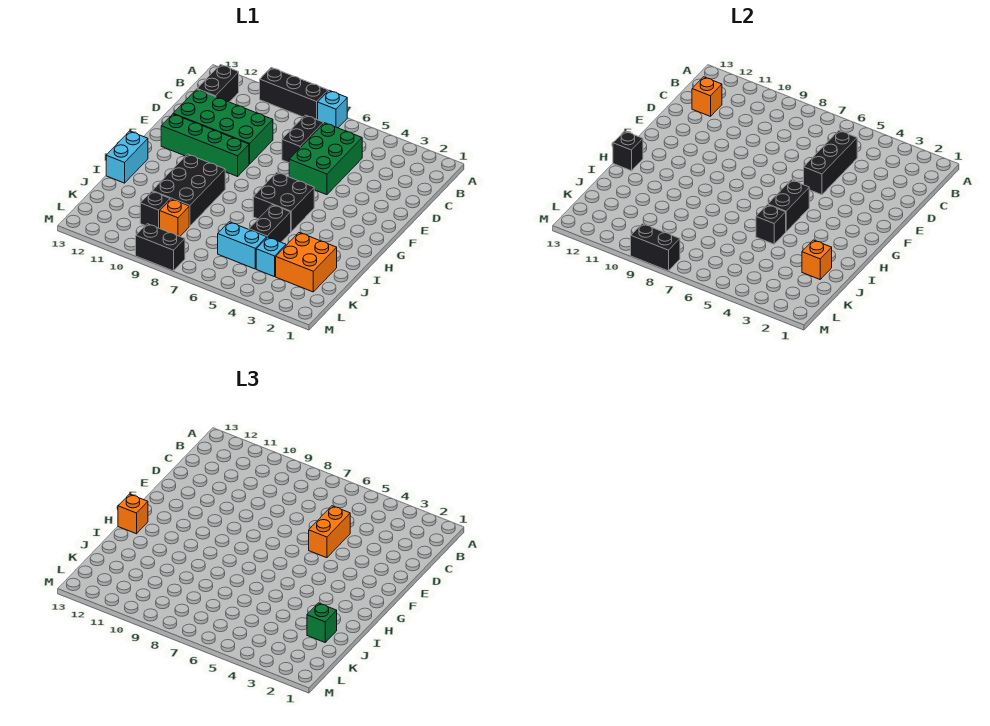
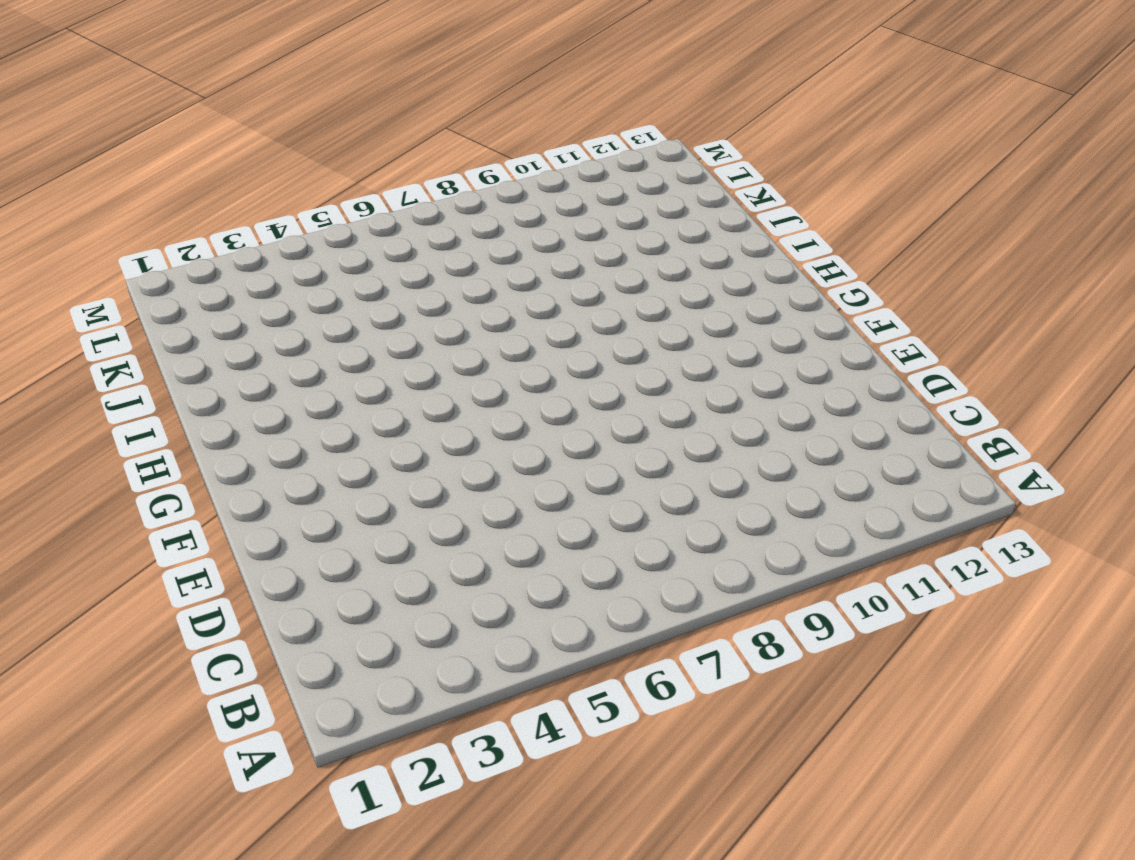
none -> cyan brick A7 level 1
none -> black brick A8:A10 level 1
none -> black brick B12:C12 level 1

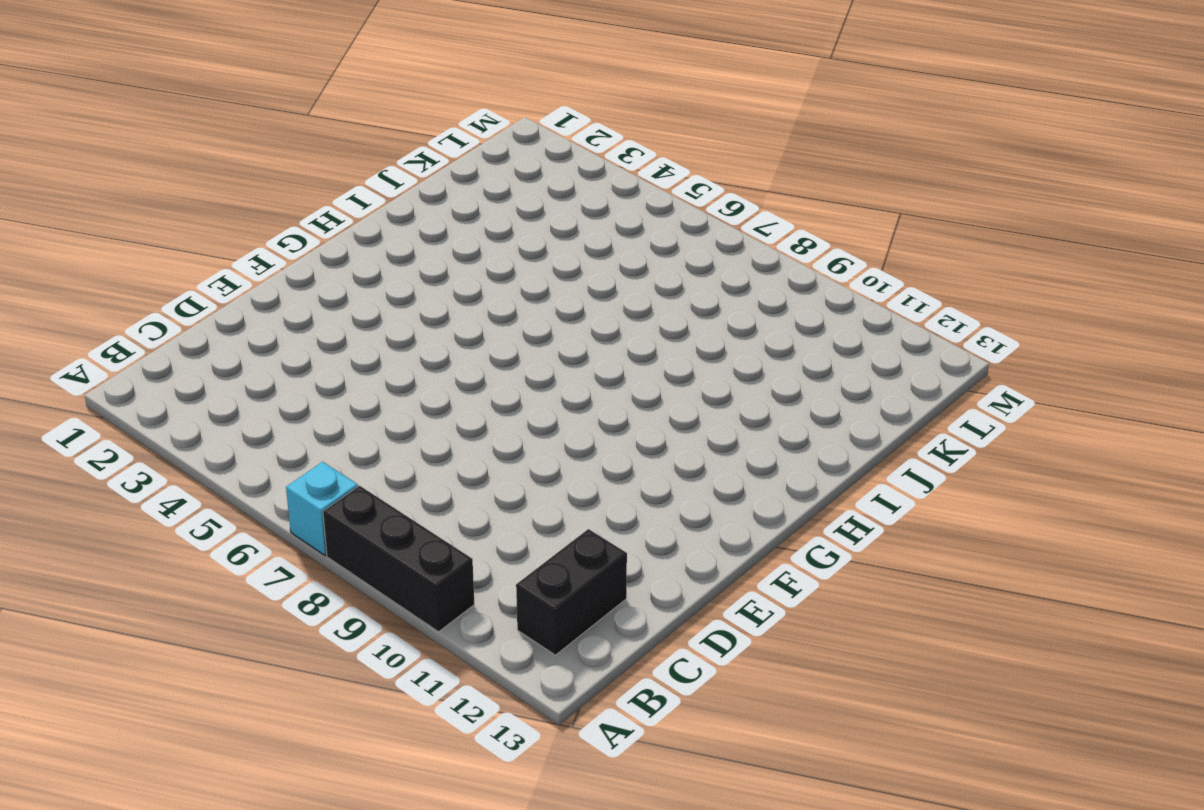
none -> green brick C5:E6 level 1
none -> black brick C7:D7 level 1
none -> green brick D9:E12 level 1

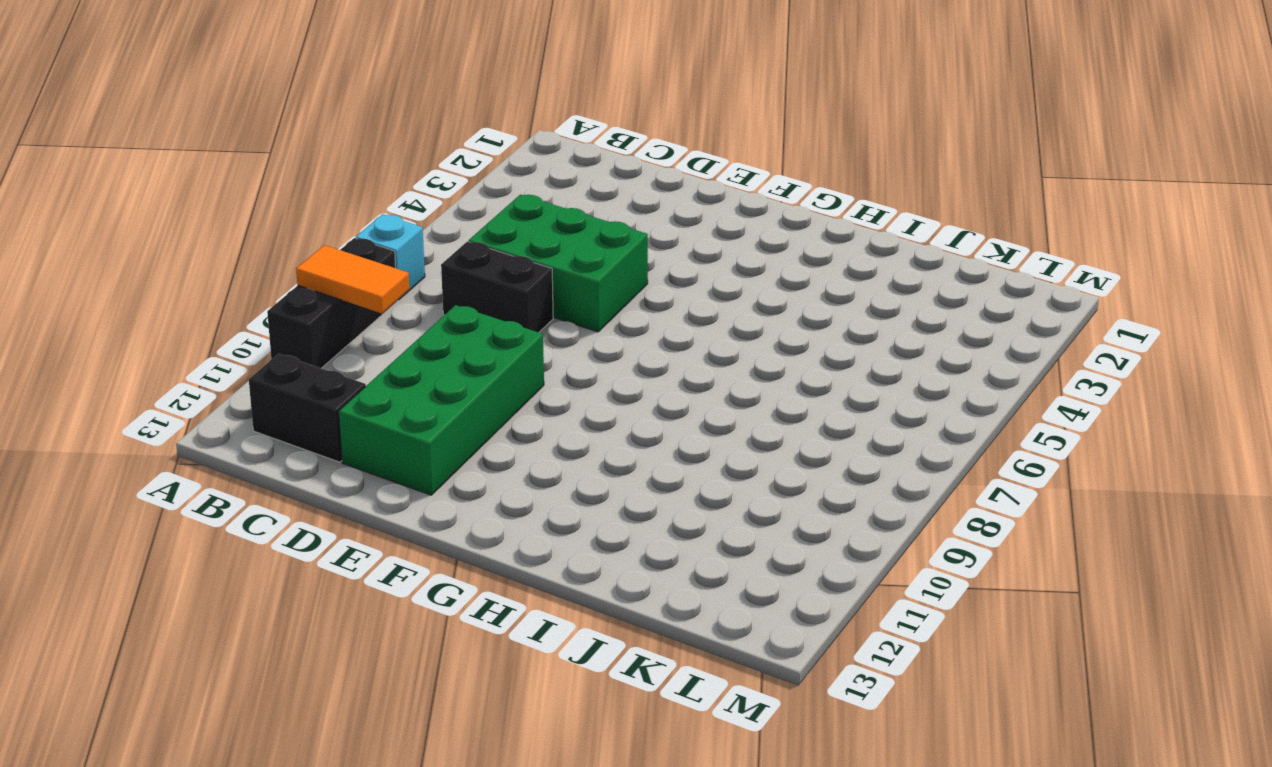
orange tile A9:B9 level 2 -> none
none -> green brick F9:F12 level 1
none -> black brick G5:H6 level 1
none -> black brick H9:J10 level 1

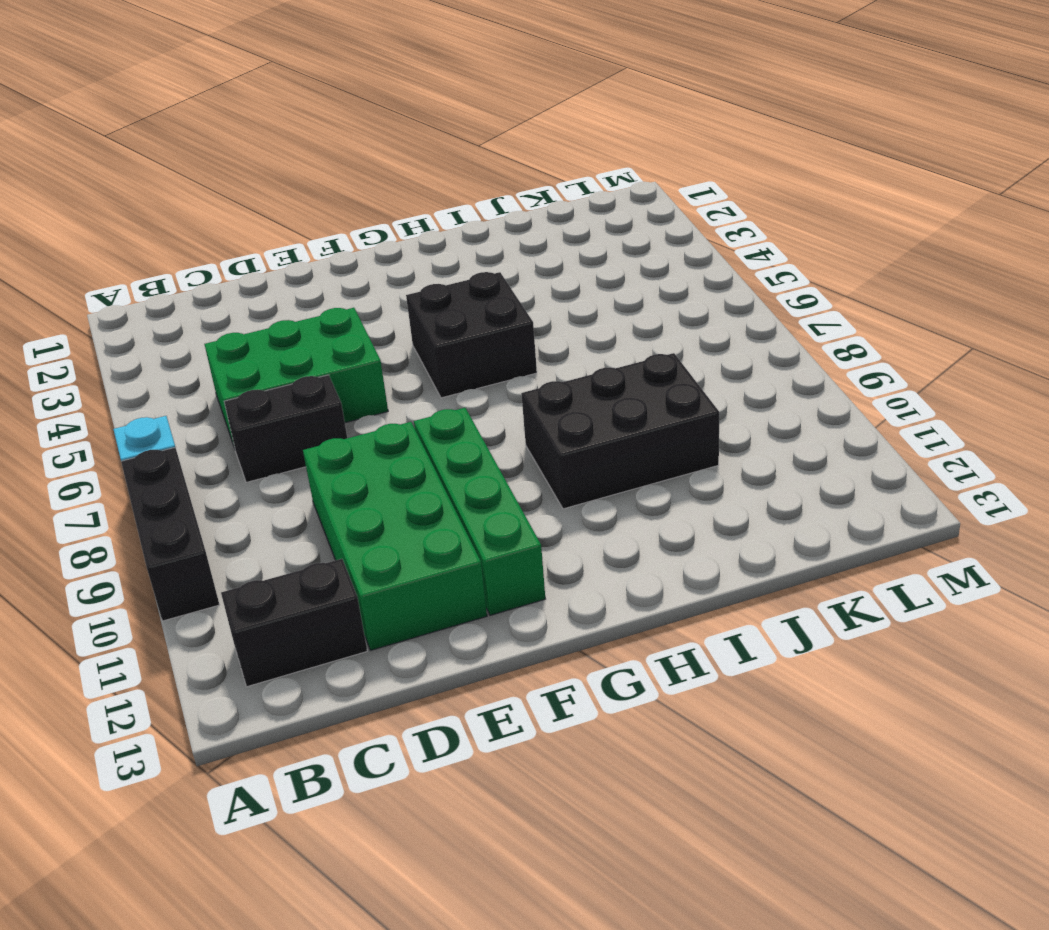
none -> cyan brick H13:I13 level 1
none -> black brick I5:J5 level 1
none -> orange brick J2:K3 level 1

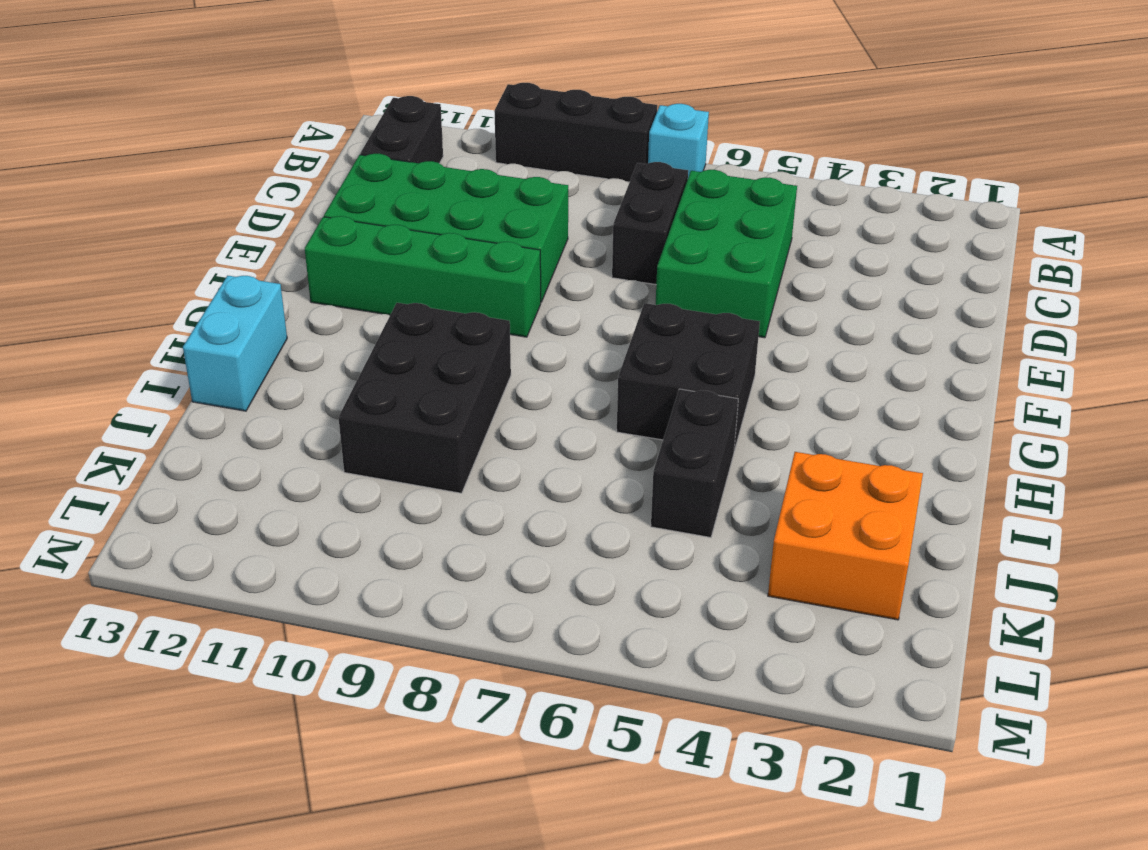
none -> cyan brick K4 level 1
none -> cyan brick K5:K6 level 1
none -> orange brick K9 level 1

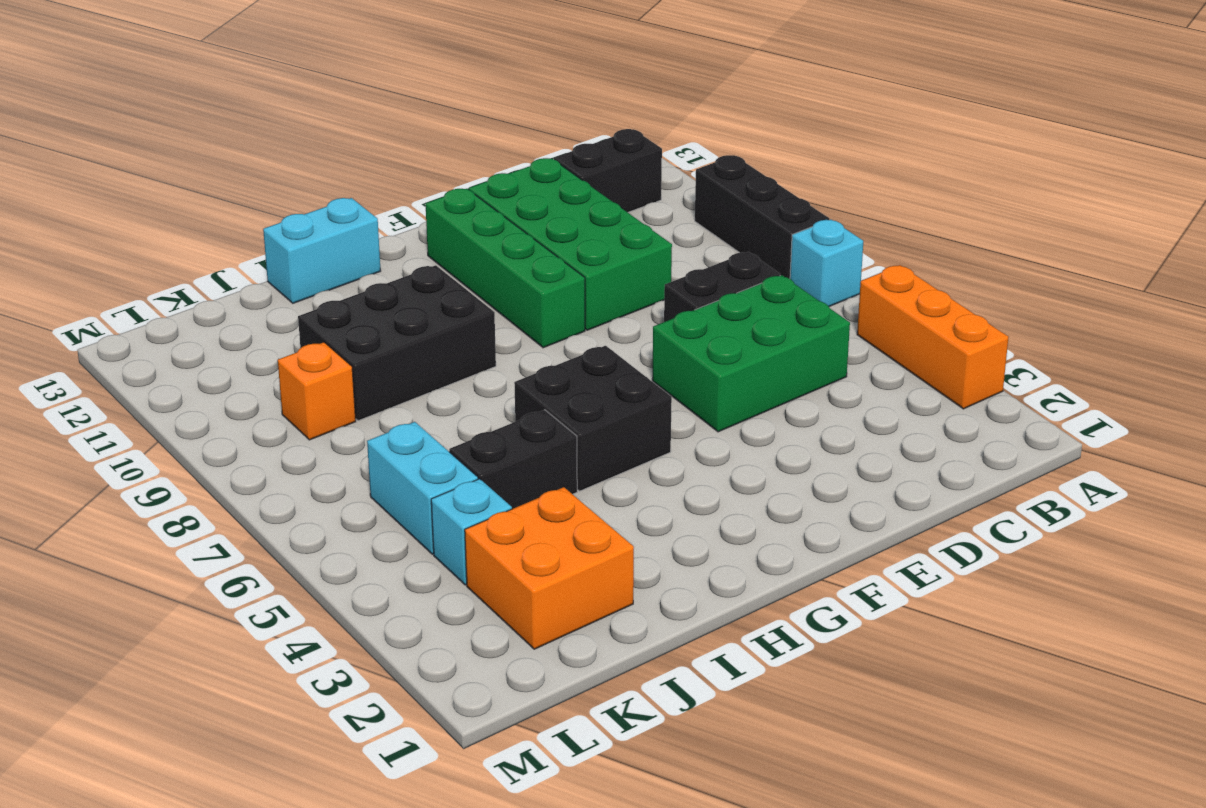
orange brick A3:A5 level 1 -> none
none -> black brick K10 level 1
none -> black brick M8:M9 level 1
none -> black brick C5:E5 level 2

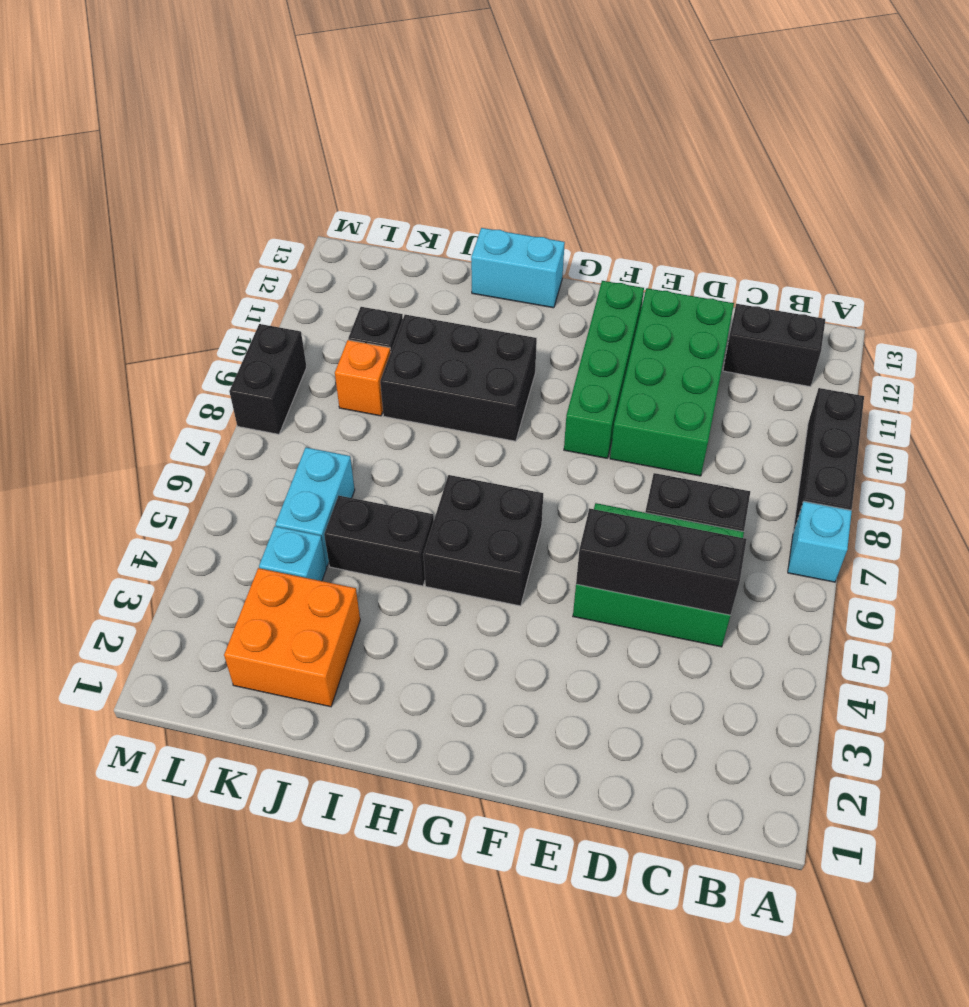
none -> orange brick C12 level 2
none -> black brick G5:H5 level 2
none -> black brick H13 level 2

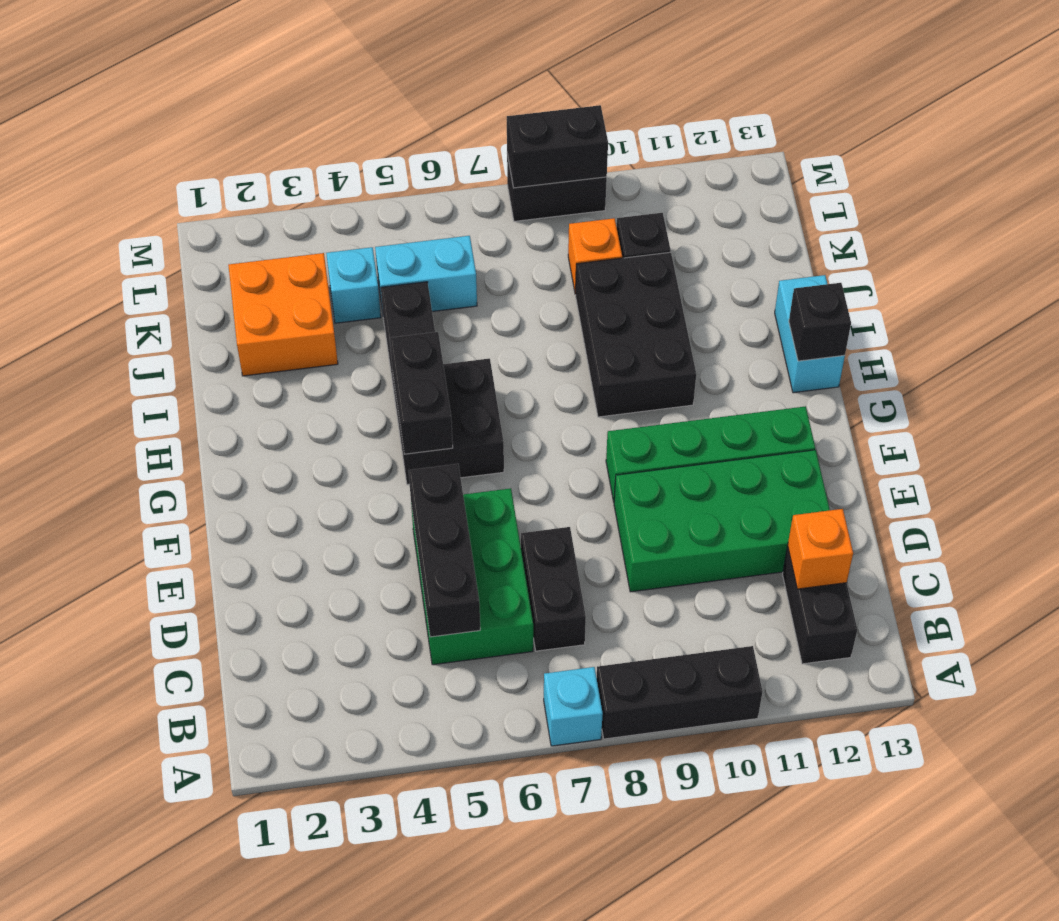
none -> black brick I5 level 2
none -> orange brick J2 level 2
none -> orange brick D5:E5 level 3

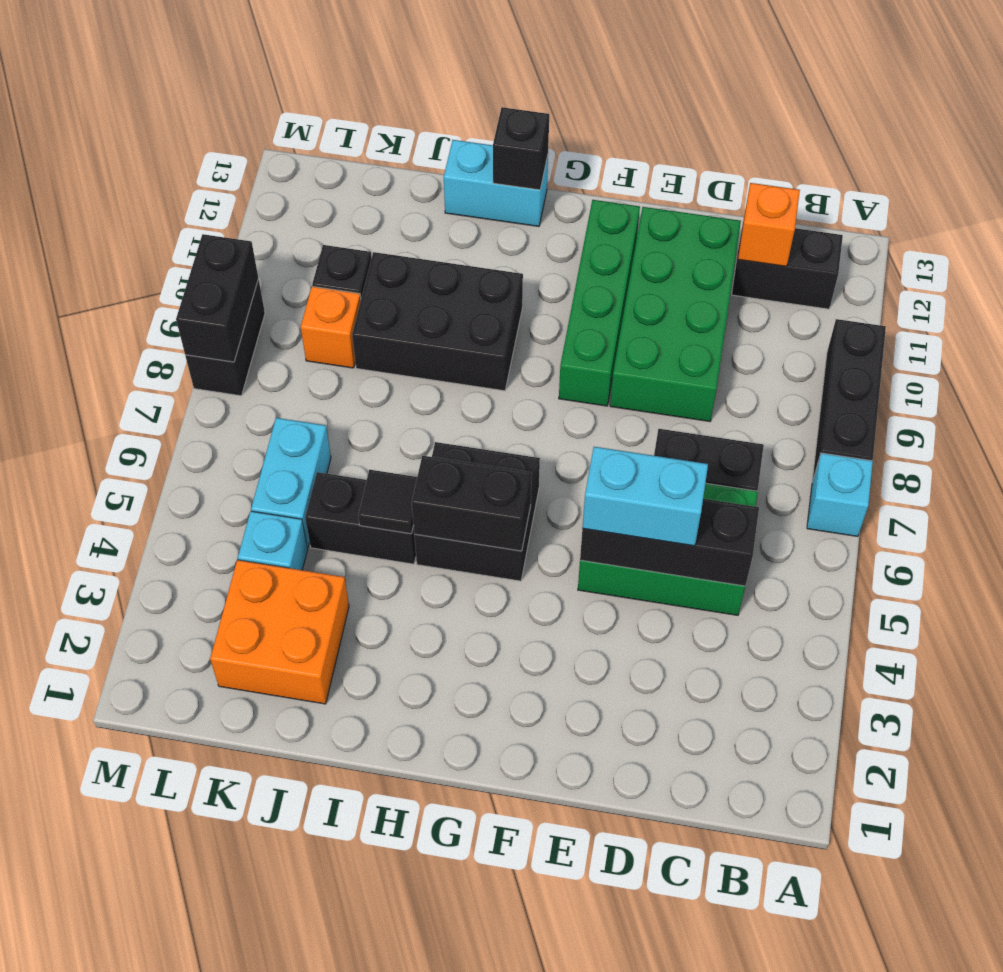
cyan brick D5:E5 level 3 -> orange brick D5:E5 level 3
black tile I5 level 2 -> black brick I5 level 2
none -> orange brick J2 level 2
none -> orange brick H13 level 3
none -> green brick J2 level 3

